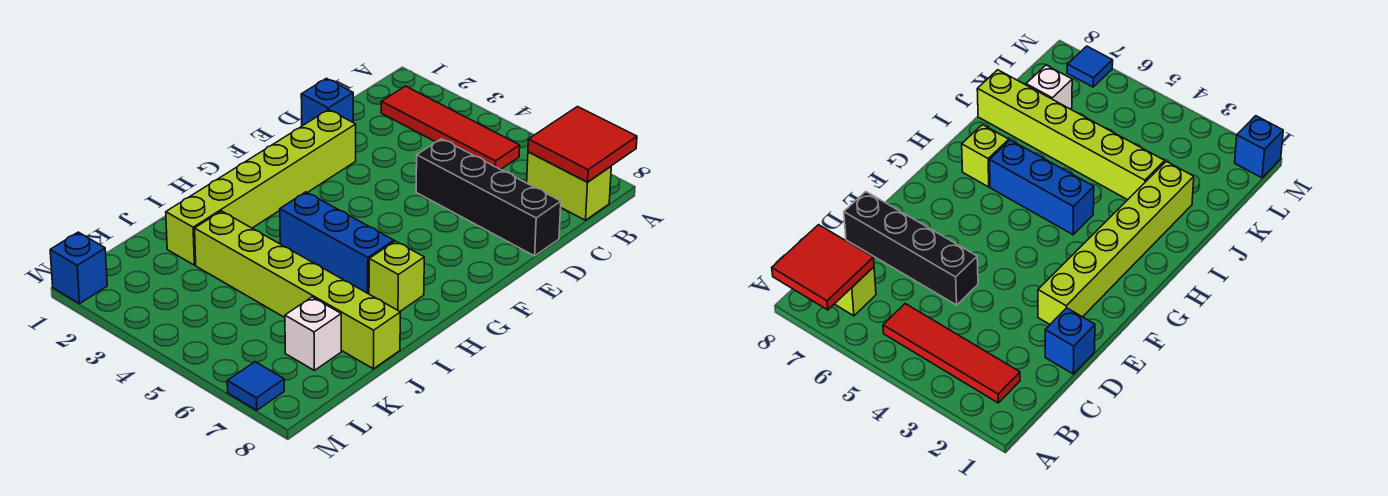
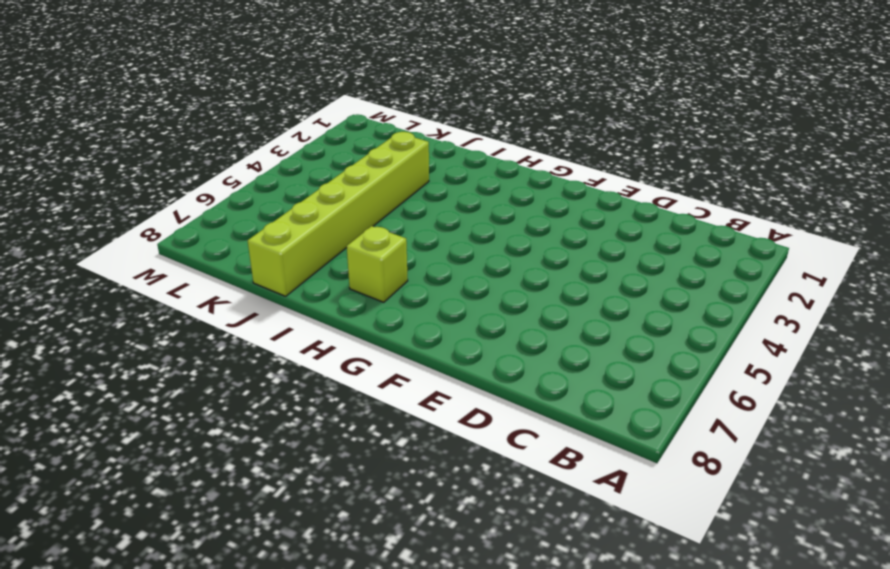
none -> red tile B2:B5 level 1
none -> lime brick B7:B8 level 1
none -> blue brick D1 level 1

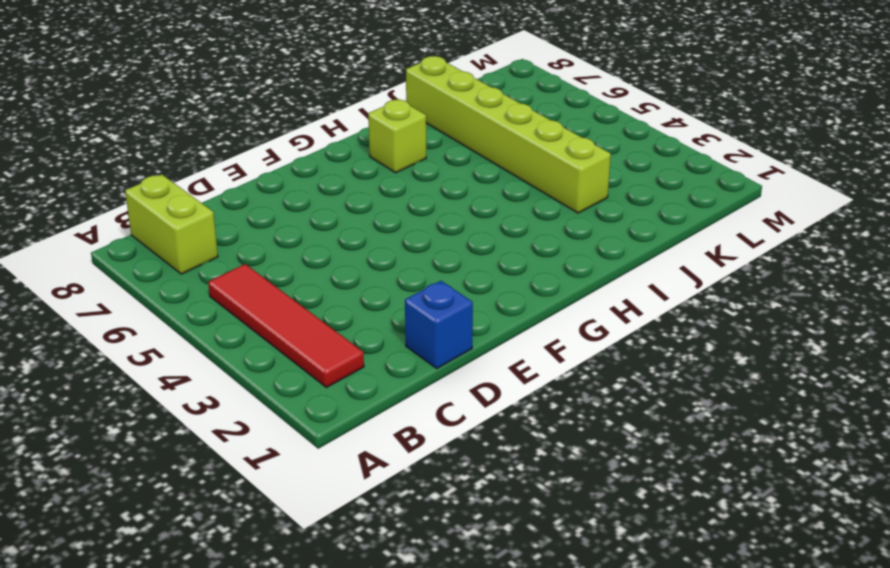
none -> black brick D5:D8 level 1
none -> lime brick E2:J2 level 1
none -> blue brick H4:H6 level 1

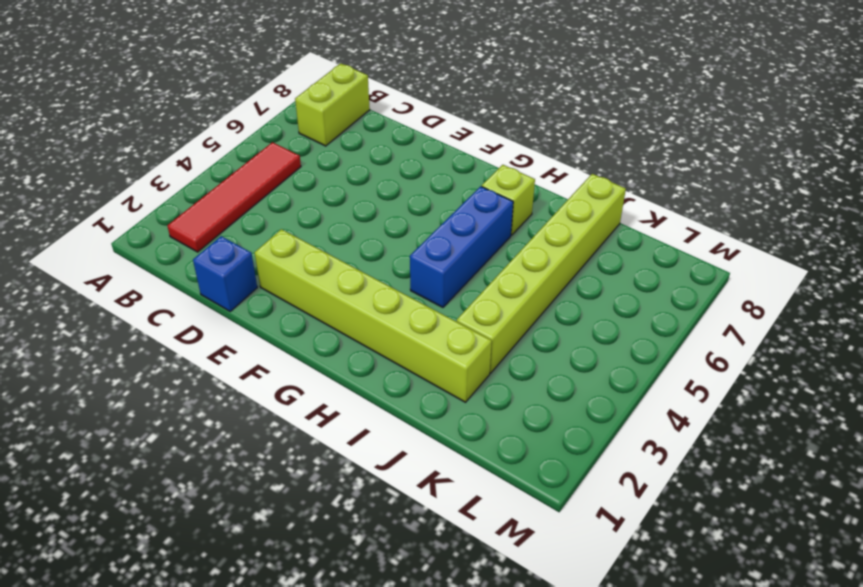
none -> black brick D5:D8 level 1
none -> white brick K7 level 1
none -> blue brick M1 level 1

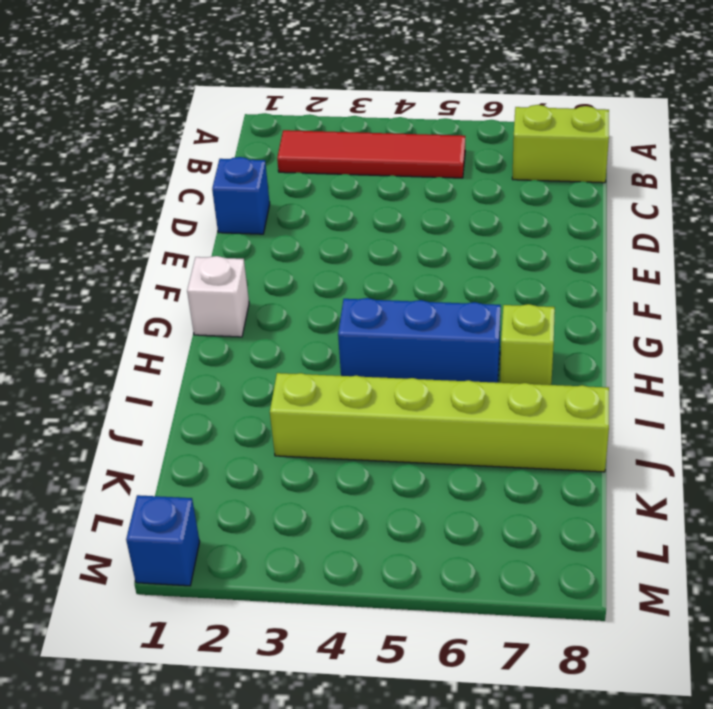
white brick G1 level 1 -> white brick K7 level 1
none -> black brick D5:D8 level 1
none -> lime brick E2:J2 level 1
none -> blue tile M7 level 1

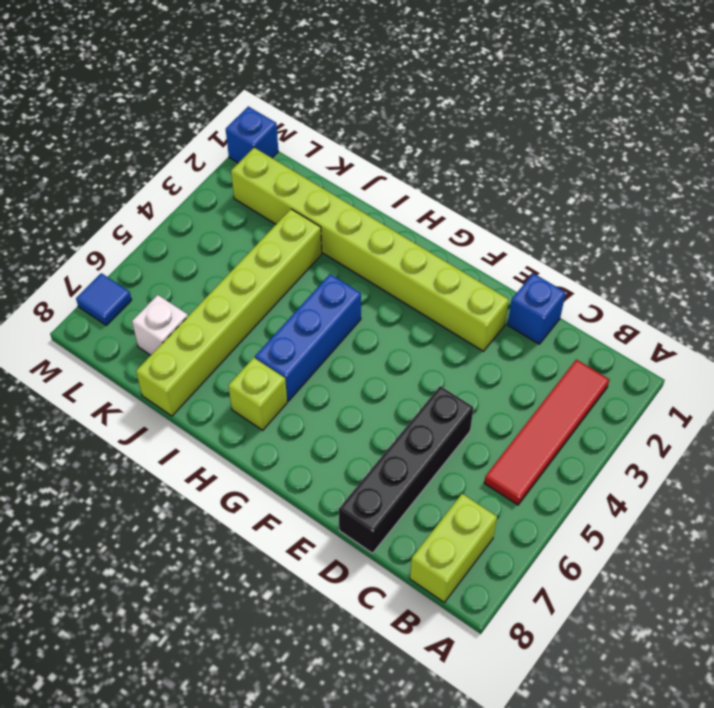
lime brick E2:L2 level 1 -> lime brick E2:J2 level 1
none -> red tile A7:B8 level 2

